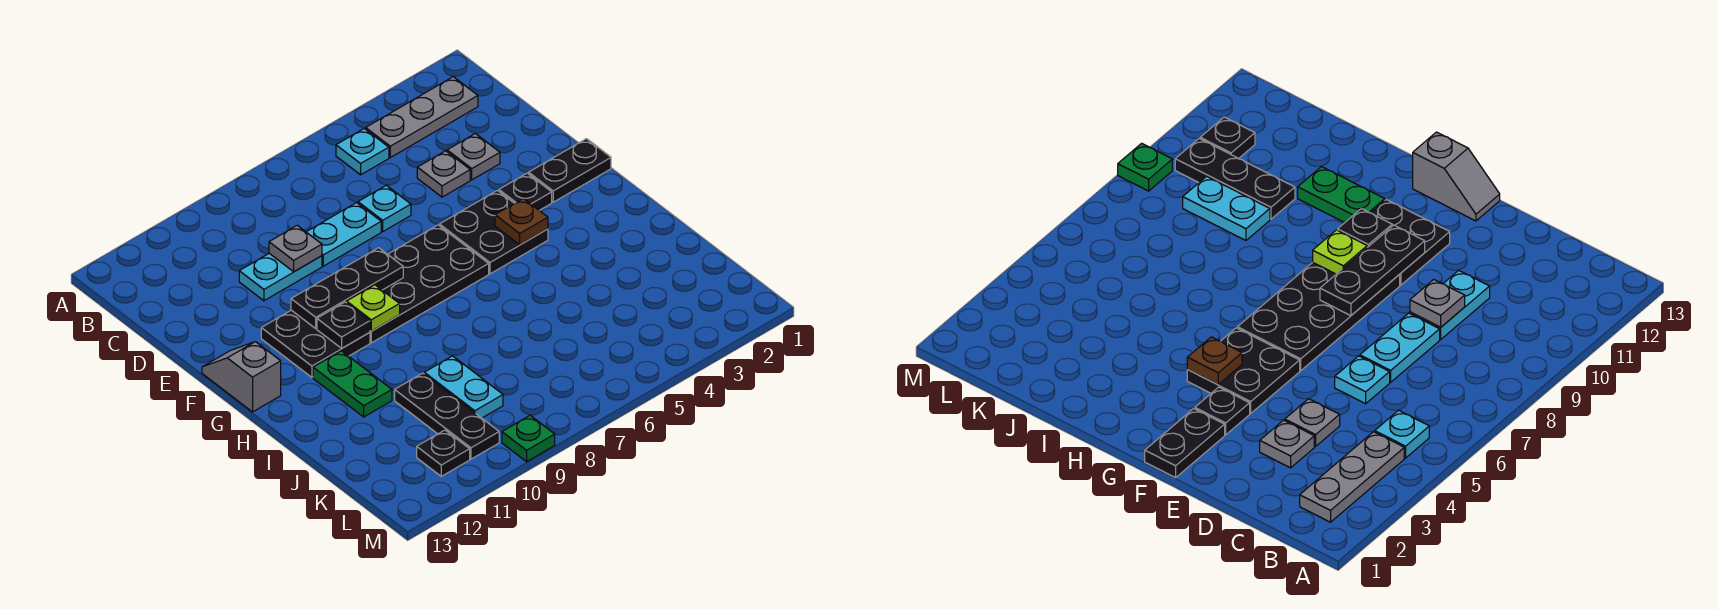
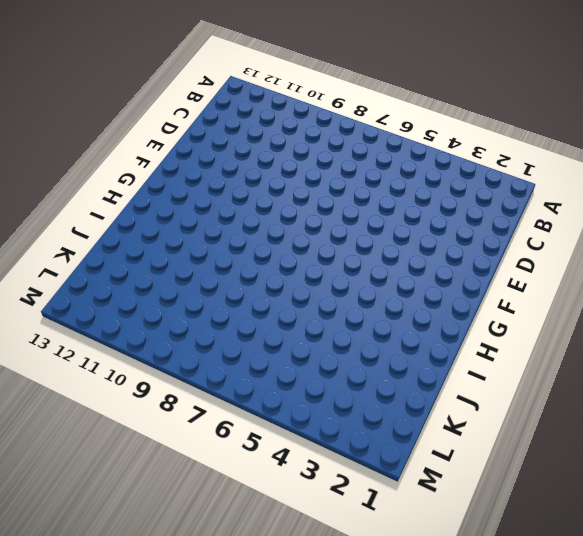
none -> grey plate B2:B4 level 1
none -> cyan plate B5 level 1
none -> grey plate D3 level 1

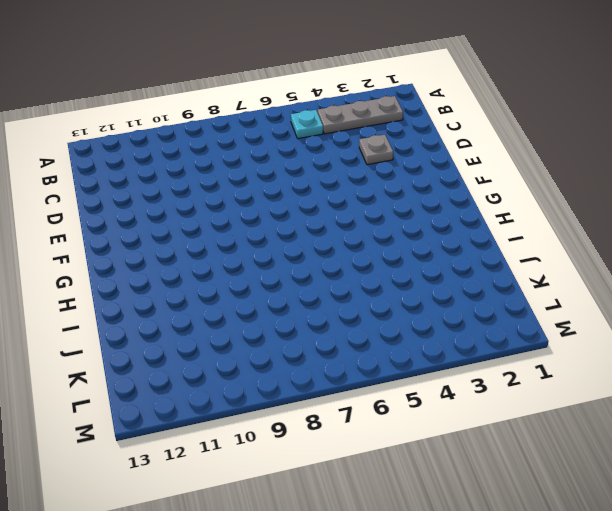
none -> grey plate D4 level 1
none -> cyan plate D6 level 1
none -> cyan plate D7:D8 level 1

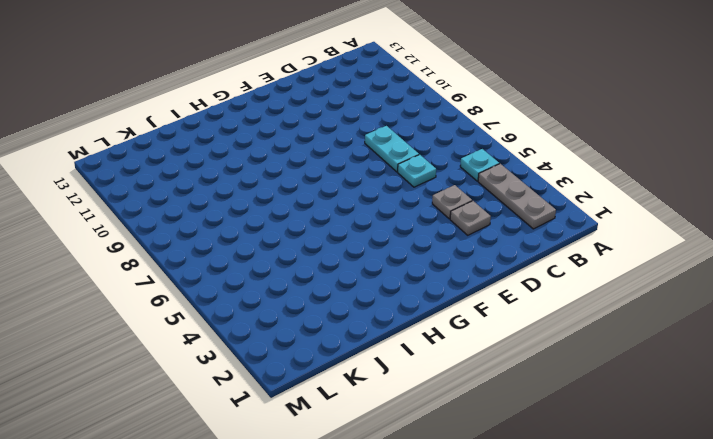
none -> cyan plate D9:D10 level 1
none -> black plate F1:F2 level 1
none -> black plate F3 level 1

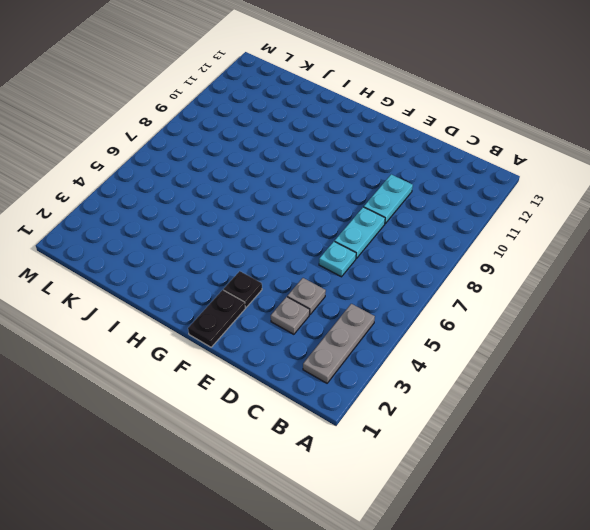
none -> cyan plate B5 level 1
none -> black plate F4:G5 level 1
none -> black plate F6:G9 level 1

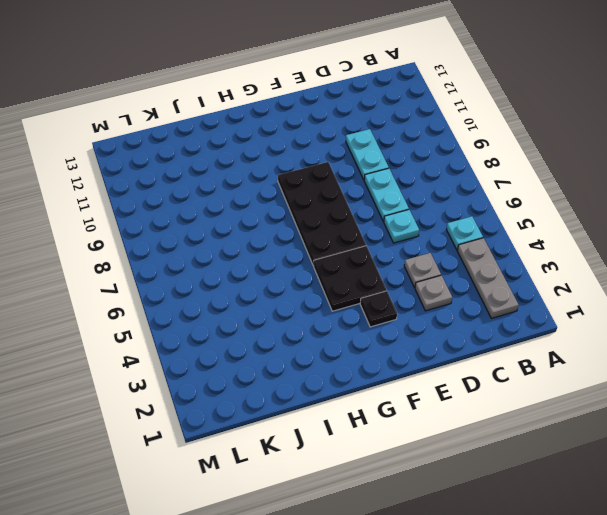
none -> black plate F1:F2 level 1
none -> black plate F10:G11 level 1
none -> grey slope F13:G13 level 1 top G

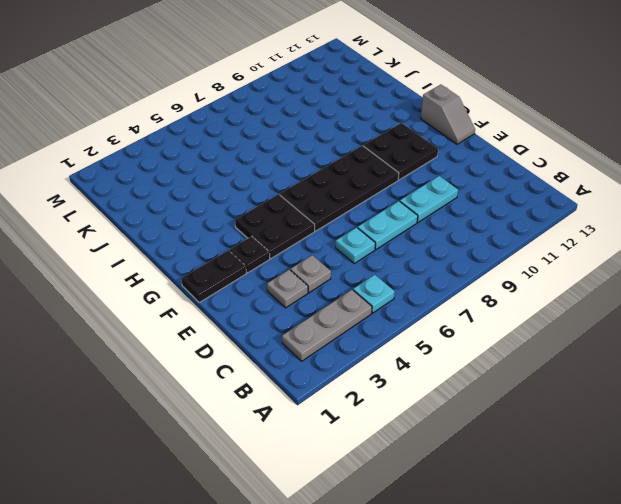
none -> green plate H11:I11 level 1
none -> cyan plate J9:K9 level 1
none -> black plate J10:L10 level 1

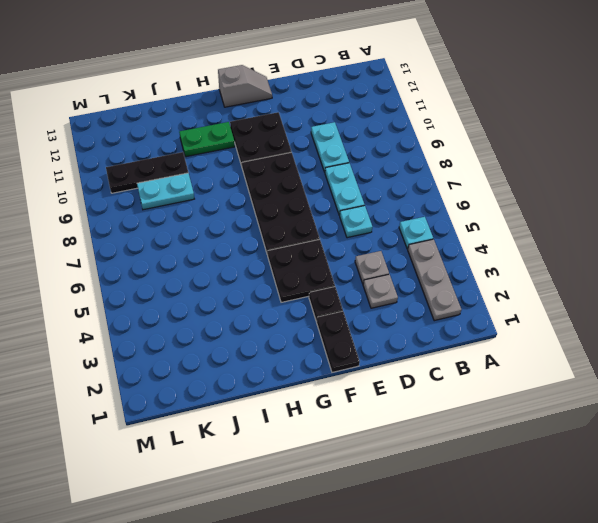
none -> black plate L11 level 1
none -> green plate M9 level 1
none -> grey plate D9 level 2

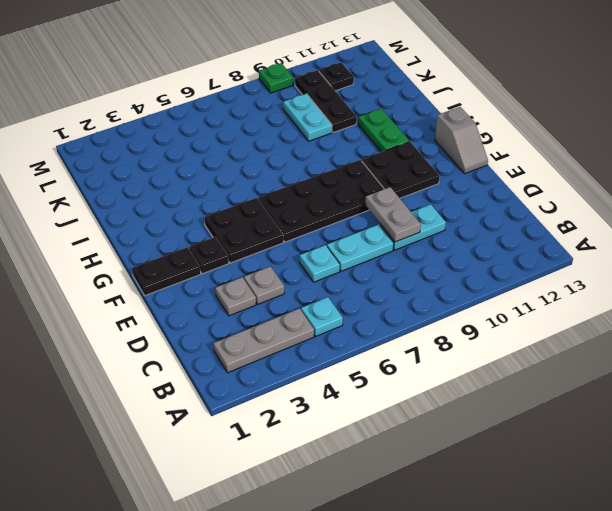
grey plate D9:E9 level 2 -> grey plate D9 level 2
none -> black plate F8:F10 level 2
none -> brown plate G4 level 2
none -> lime plate G9 level 2

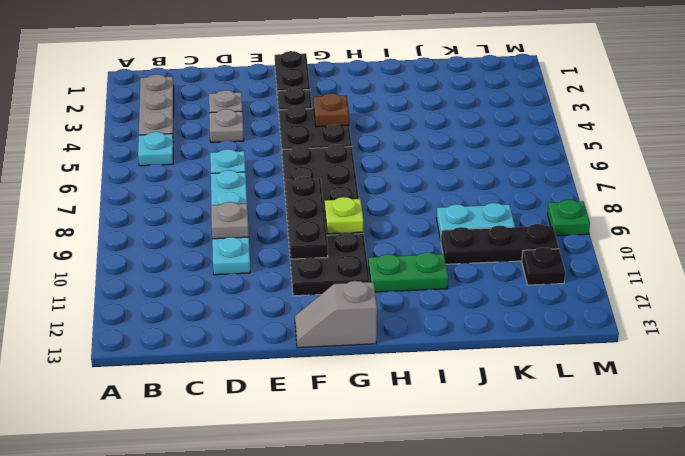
none -> black plate G10 level 2

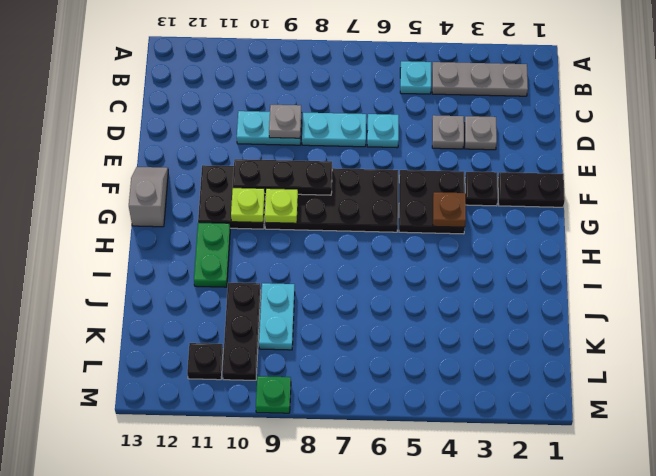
lime plate G10 level 2 -> black plate G10 level 2

